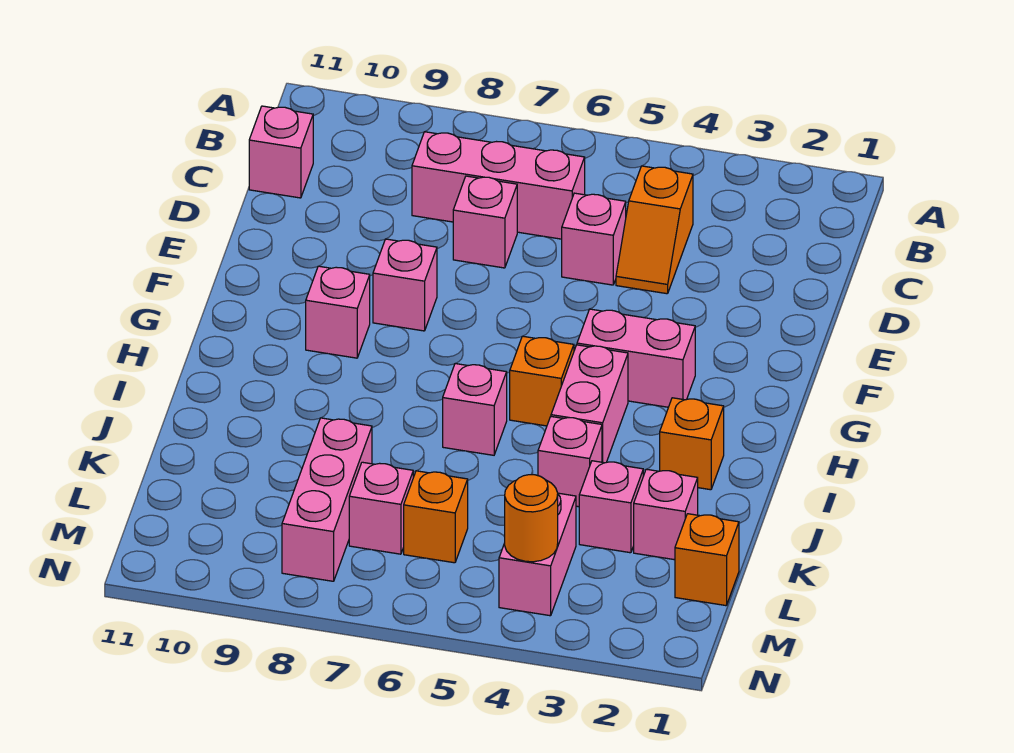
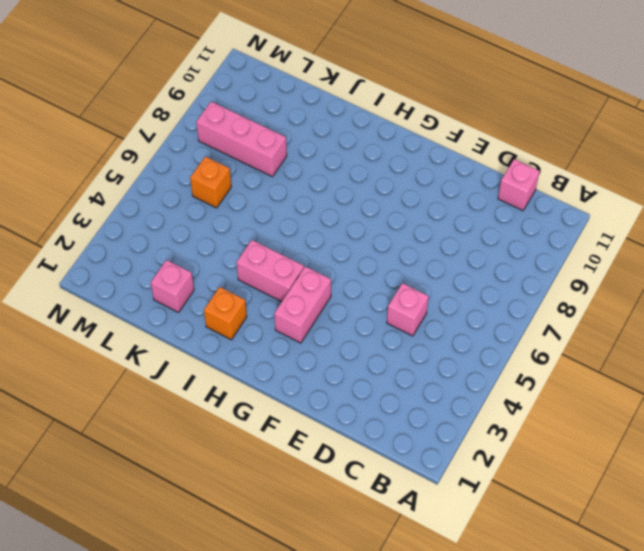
none -> orange slope C4:D4 level 1 top C
none -> pink brick C6:C8 level 1
none -> pink brick D7 level 1

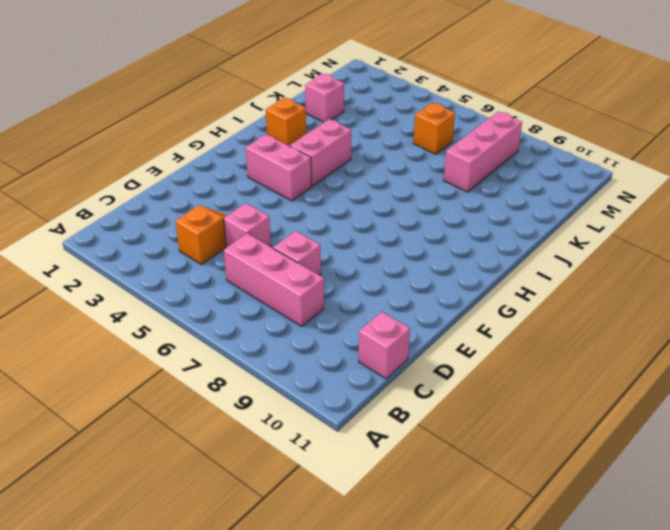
none -> pink brick F8 level 1
none -> pink brick G9 level 1
none -> orange brick H5 level 1

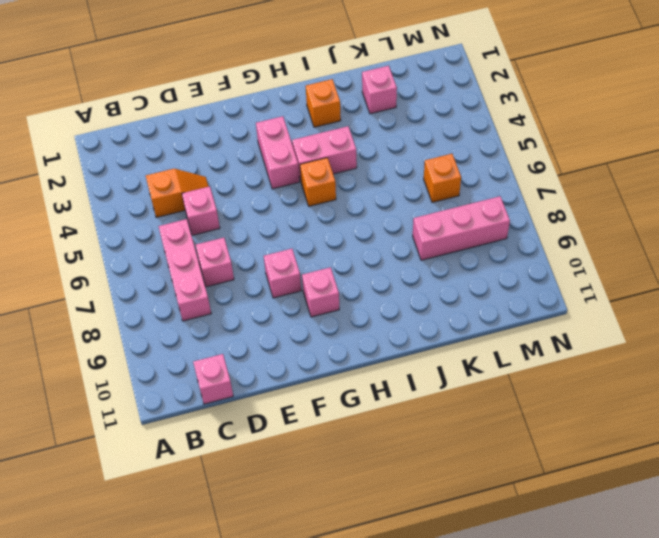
none -> pink brick I6 level 1
none -> pink brick J4 level 1
none -> pink brick K3 level 1

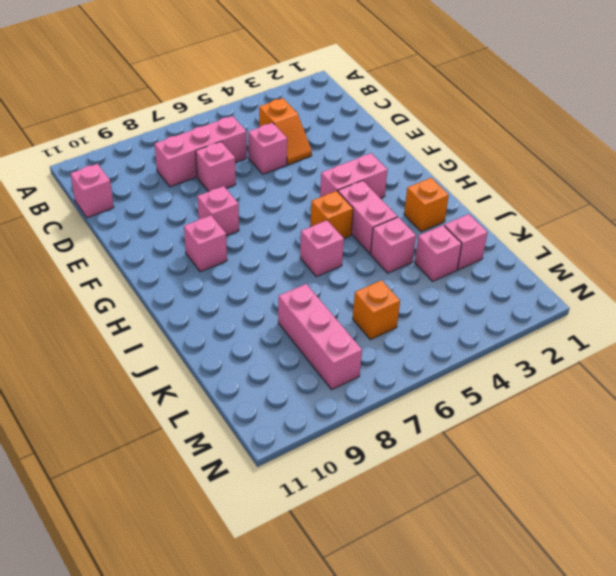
none -> orange brick L1 level 1
none -> pink brick L4:M4 level 1
none -> pink brick L7 level 1

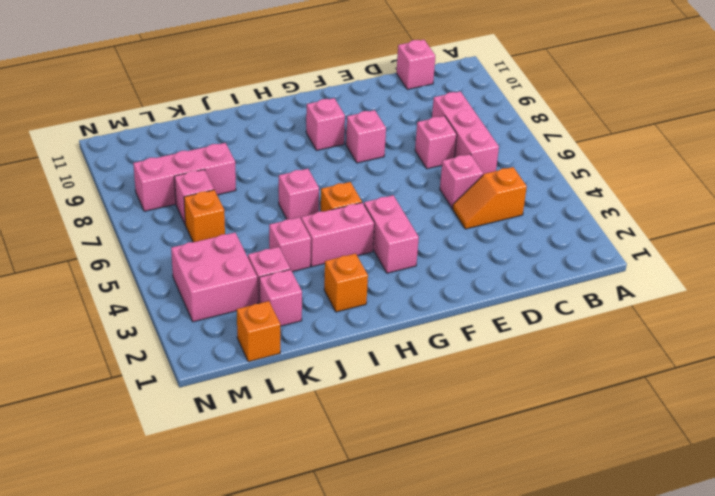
pink brick L3:M4 level 1 -> pink brick L4:M4 level 1
none -> orange round brick M4 level 2

